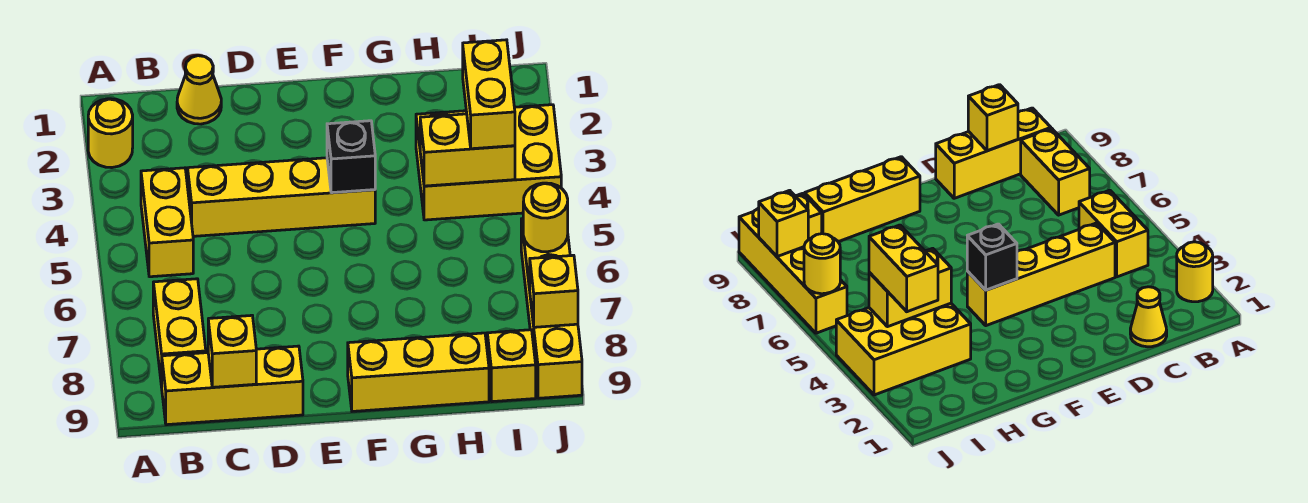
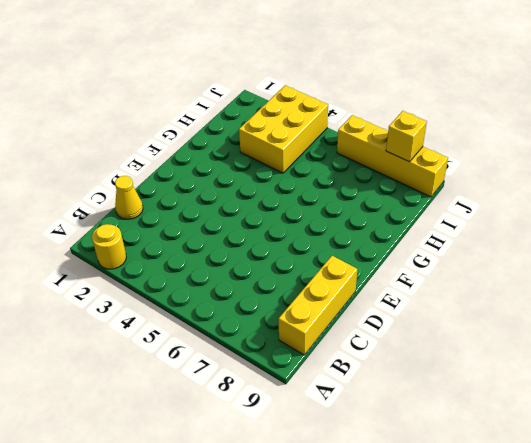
none -> yellow brick B4:B5 level 1
none -> yellow brick B7:B8 level 1
none -> yellow brick C4:F4 level 1

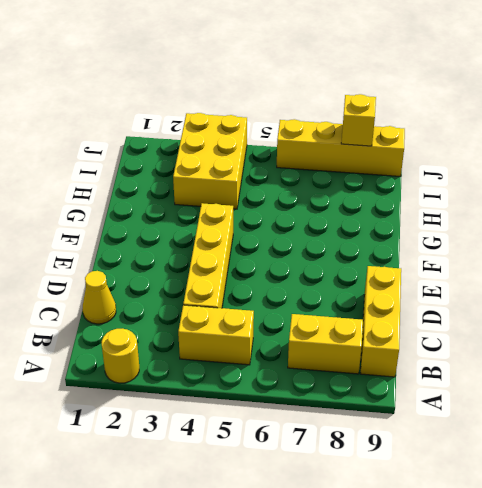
none -> yellow brick F9:H9 level 1
none -> yellow brick I9 level 1
none -> yellow brick C9 level 2

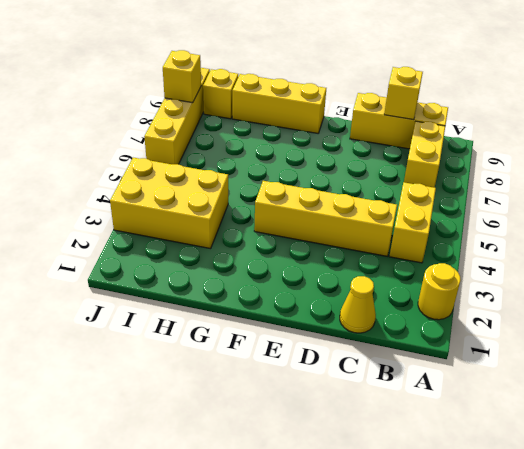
none -> black brick F4 level 2
none -> yellow brick H4:I4 level 2
none -> yellow round brick J6 level 2

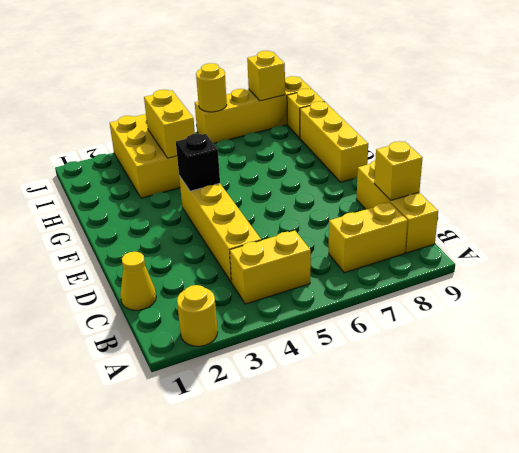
none -> yellow brick I3:I4 level 3

